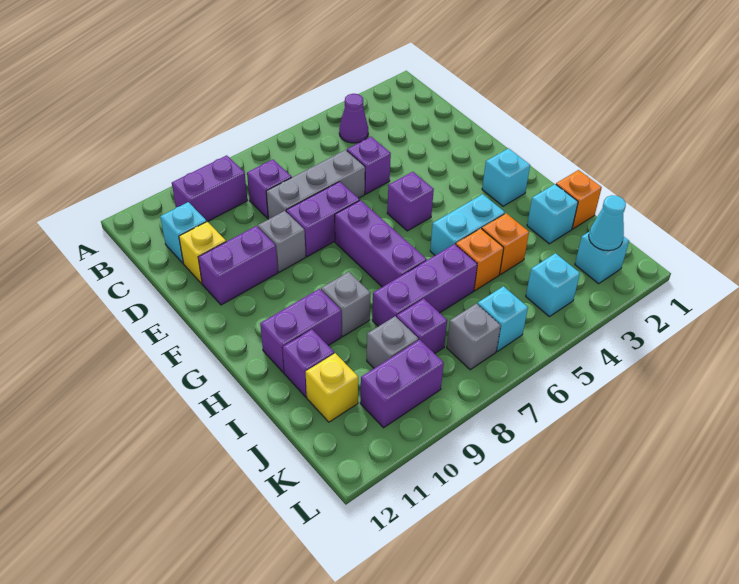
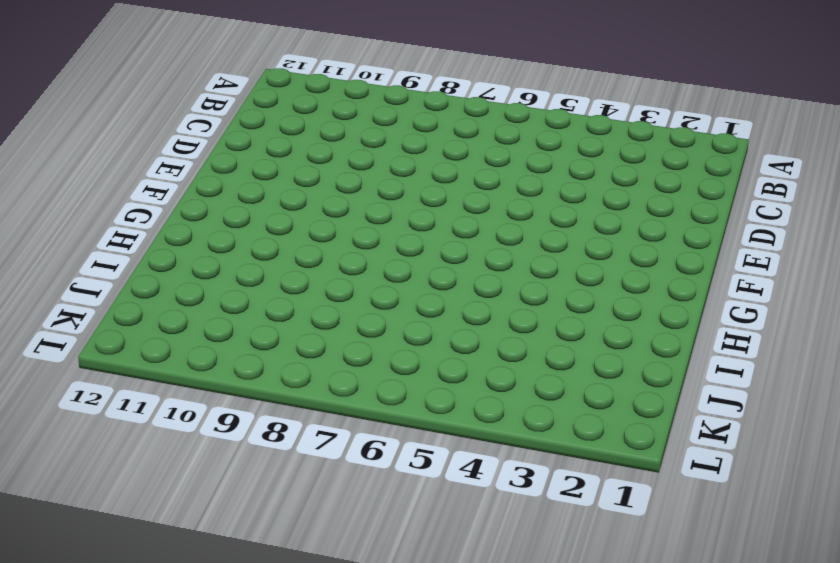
none -> purple cone B4 level 1
none -> purple brick B9:B10 level 1
none -> purple brick C8 level 1
none -> cyan brick C11 level 1

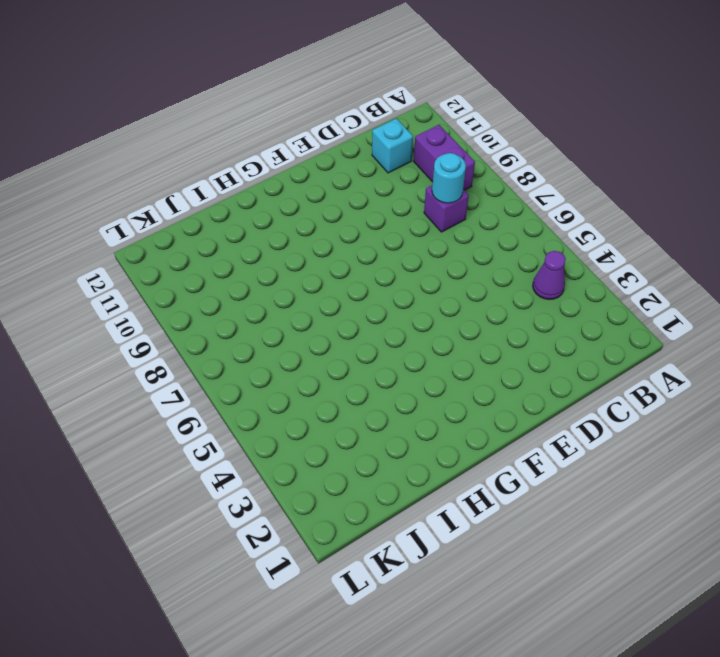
cyan round brick C8 level 2 -> none
none -> purple brick D5 level 1
none -> grey brick D6:D8 level 1
none -> yellow brick D11 level 1
none -> purple brick E7:E8 level 1

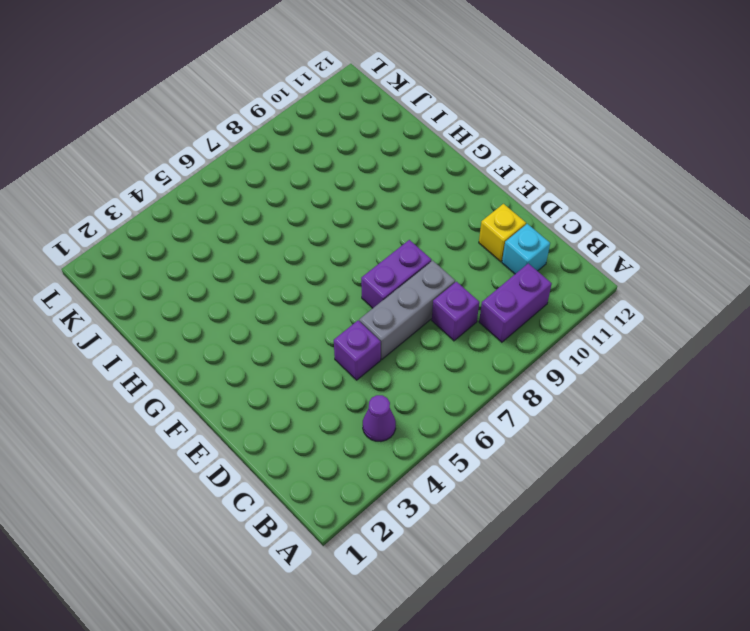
none -> grey brick E9 level 1
none -> purple brick E10:E11 level 1
none -> purple brick F5 level 1
none -> purple brick F7:H7 level 1

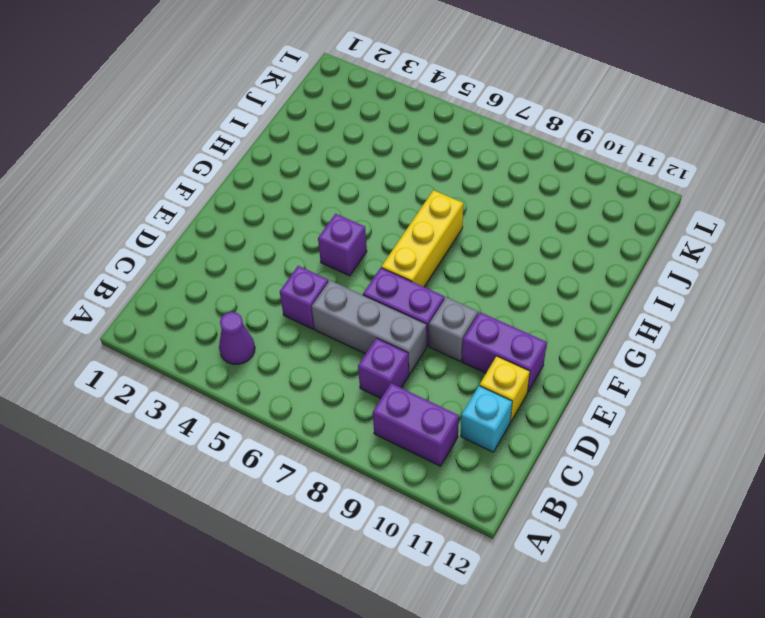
yellow brick F7:H7 level 1 -> purple brick F7:H7 level 1
none -> cyan brick G2 level 1
none -> cyan brick H4:H5 level 1
none -> grey brick H9 level 1
none -> purple brick H10:H11 level 1

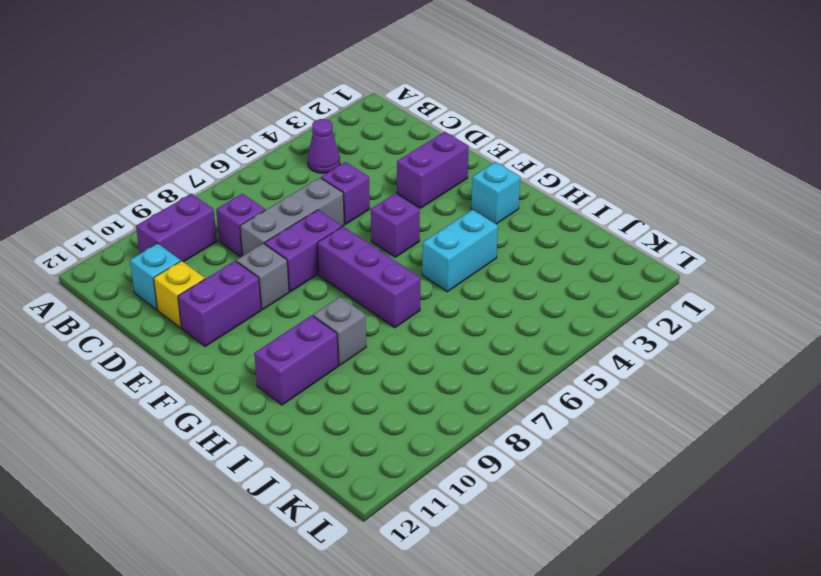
purple brick E2:E3 level 1 -> purple brick K9:K10 level 1
none -> orange brick I1 level 1
none -> cyan brick I2 level 1
none -> orange brick I4 level 1
none -> orange brick I5 level 1

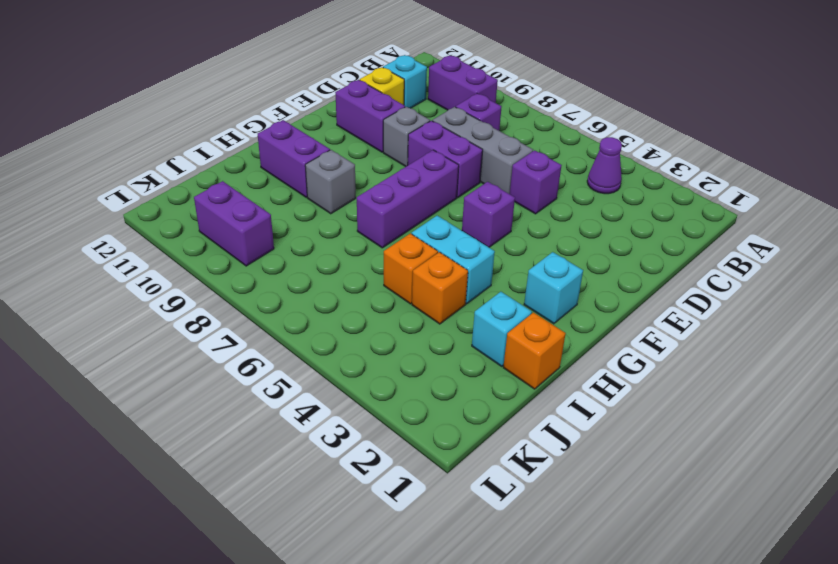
none -> purple brick I6:I8 level 1
none -> purple brick I11 level 1
none -> purple brick J8 level 1
none -> grey brick J9 level 1

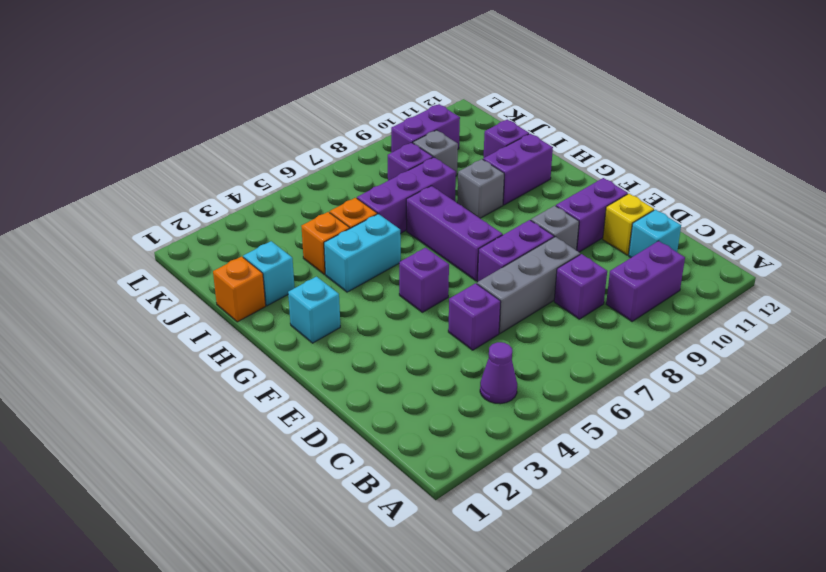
none -> yellow brick J11 level 1
none -> cyan brick K2 level 1
none -> cyan brick K4 level 1
none -> cyan brick K6 level 1

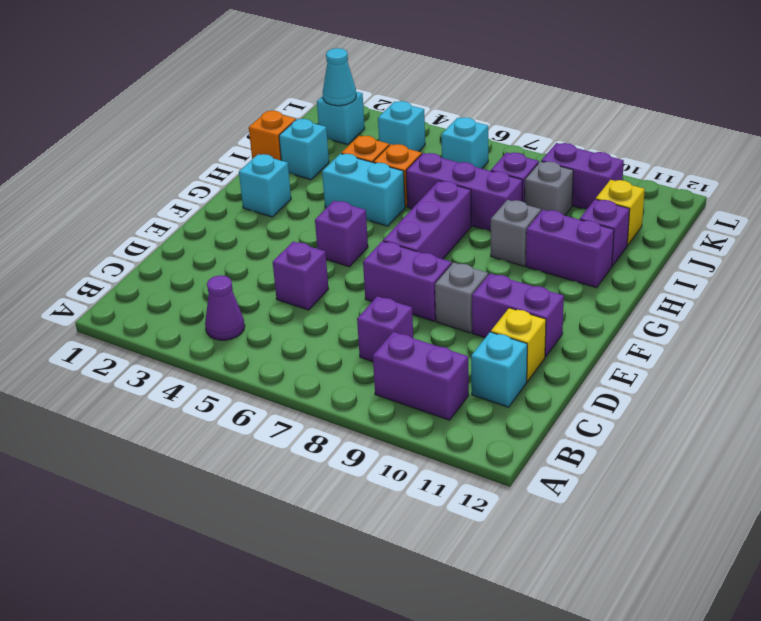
none -> grey brick D6:D8 level 1
none -> grey brick K7 level 1

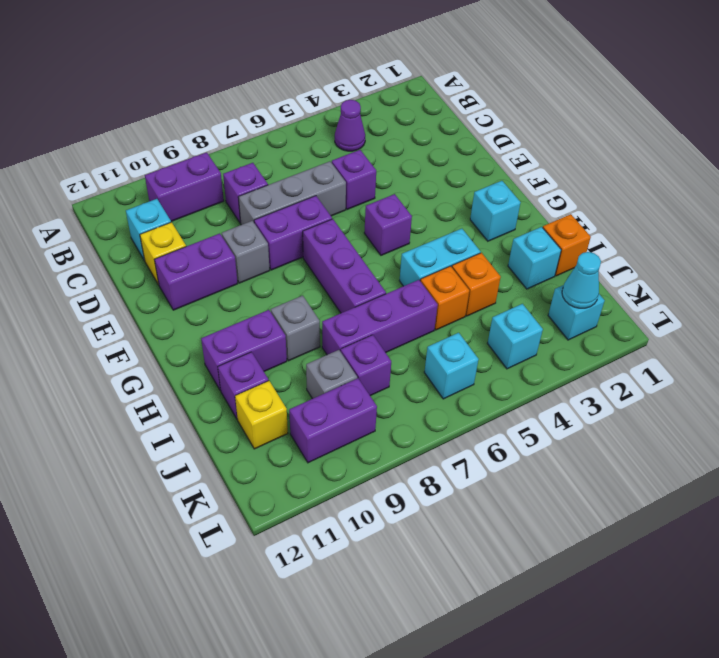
none -> grey brick K7 level 1

